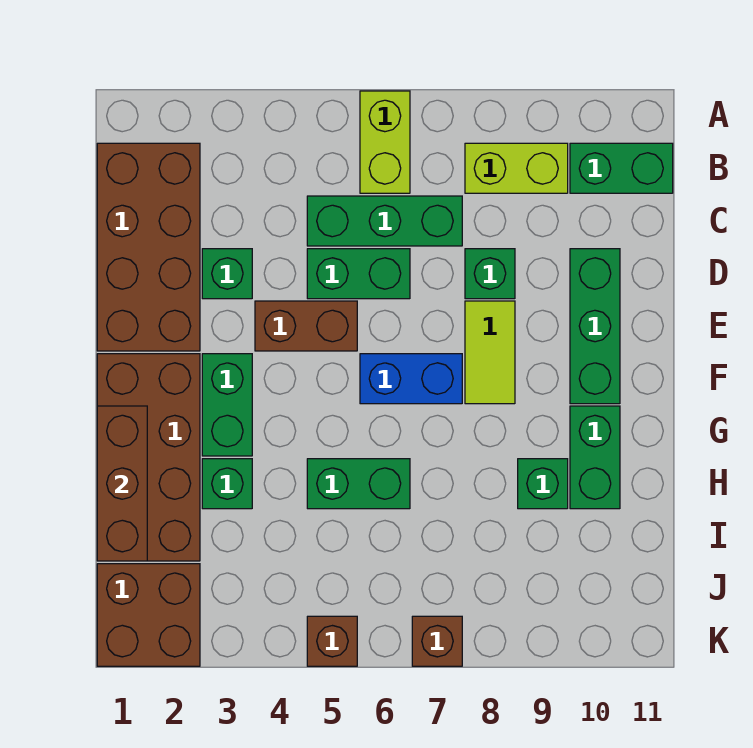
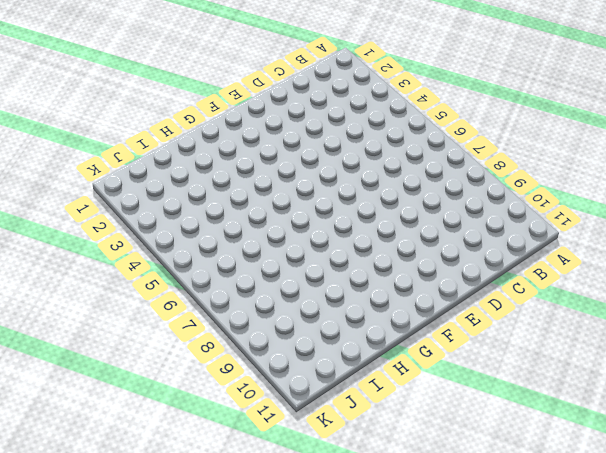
none -> lime brick A6:B6 level 1
none -> brown brick B1:E2 level 1
none -> lime brick B8:B9 level 1

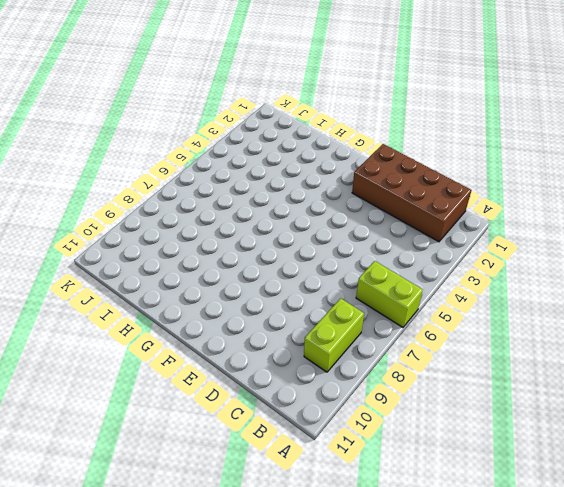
none -> green brick B10:B11 level 1
none -> green brick C5:C7 level 1
none -> green brick D3 level 1

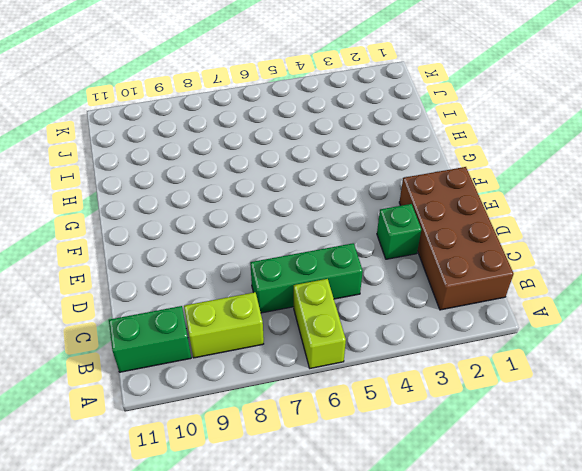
none -> green brick D5:D6 level 1
none -> green brick D8 level 1
none -> green brick D10:F10 level 1

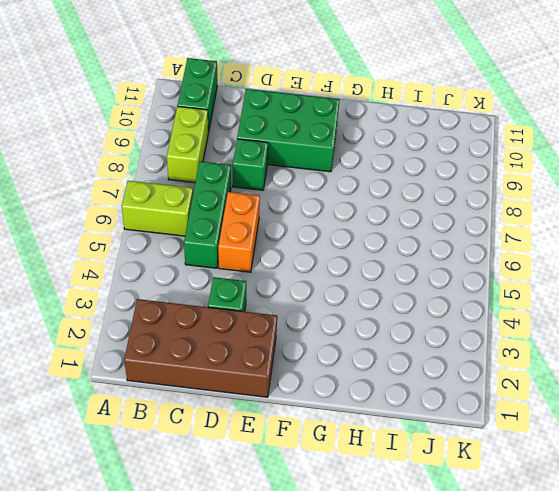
orange brick D5:D6 level 1 -> green brick D5:D6 level 1
green brick D9:F10 level 1 -> green brick D10:F10 level 1
none -> brown brick E4:E5 level 1
none -> lime tile E8:F8 level 1
none -> brown brick F1:I2 level 1

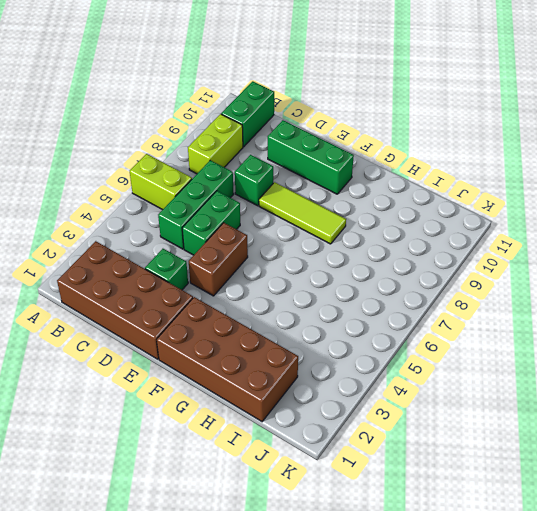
lime tile E8:G8 level 1 -> lime tile E8:F8 level 1
none -> green brick F3:G3 level 1
none -> blue brick F6:F7 level 1
none -> green brick G10:H10 level 1

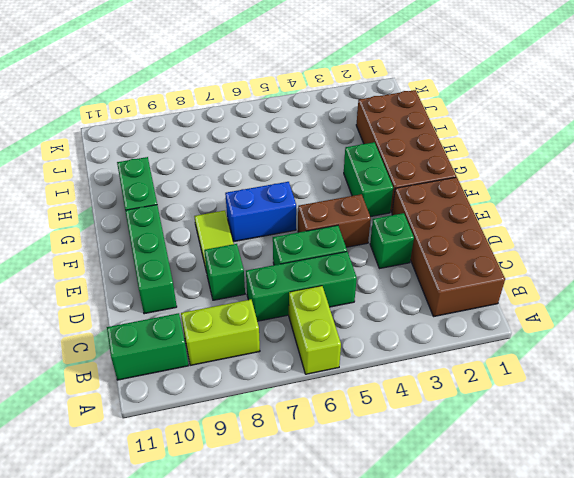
none -> green brick H3 level 1
none -> green brick H5:H6 level 1
none -> green brick H9 level 1

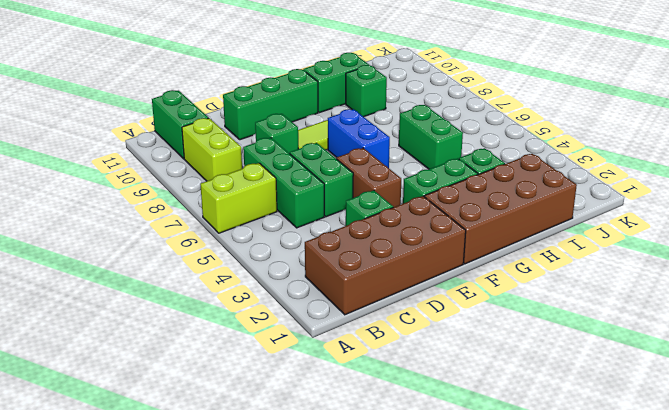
none -> brown brick J1:K2 level 1
none -> brown brick K5 level 1
none -> brown brick K7 level 1

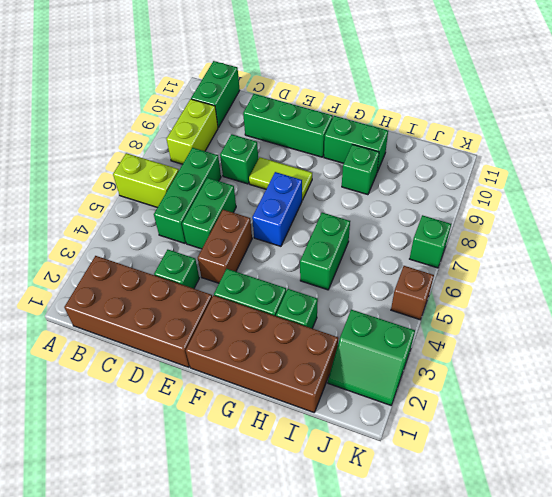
green slope J2:K3 level 1 top 3 -> brown brick J1:K2 level 1
green brick K7 level 1 -> brown brick K7 level 1
none -> brown brick G1:I1 level 2

